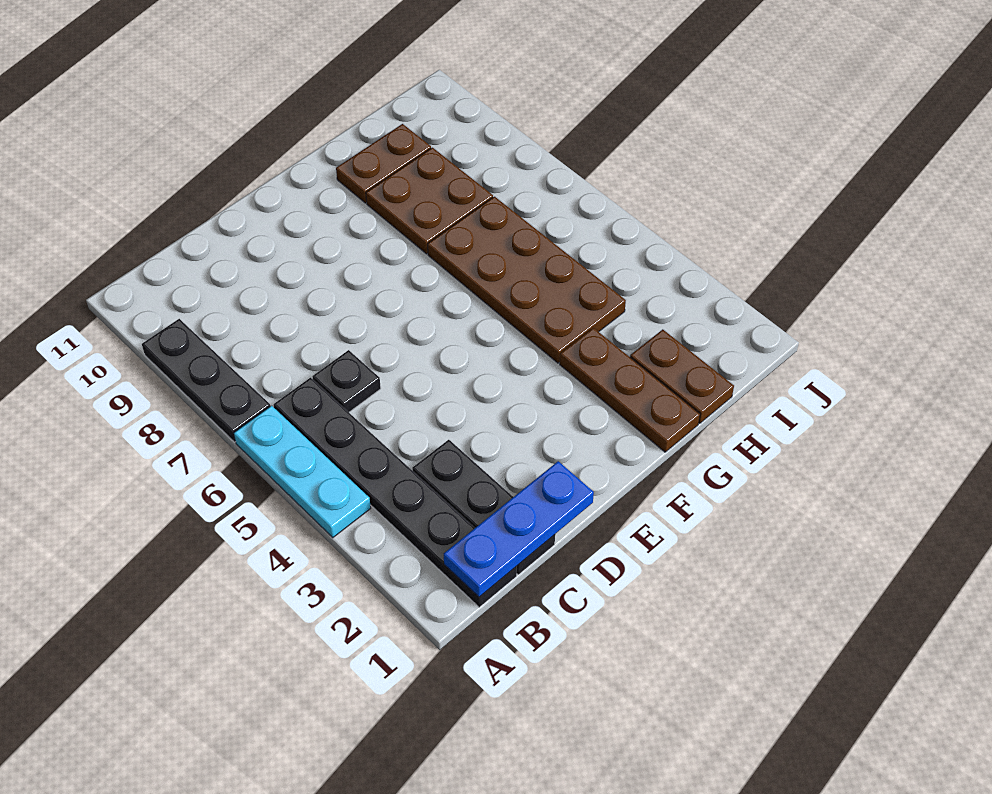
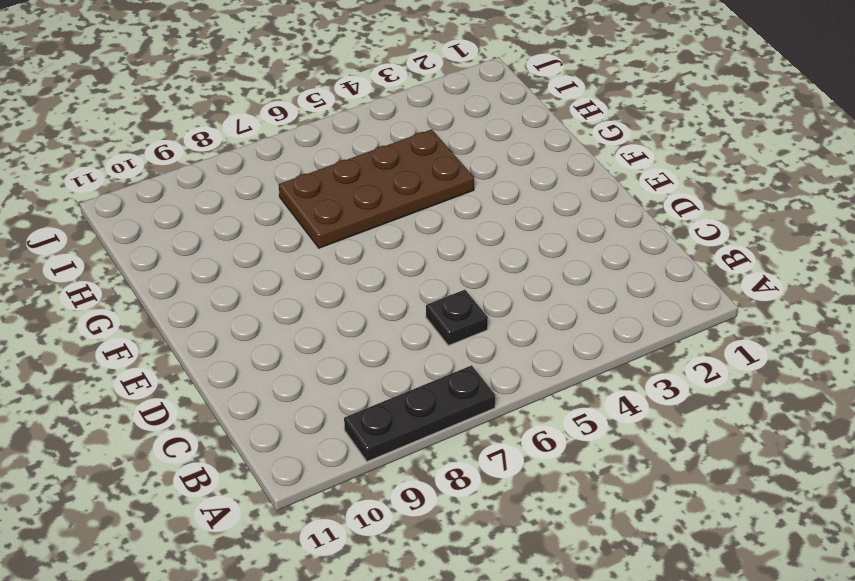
none -> cyan plate A4:A6 level 1
none -> black plate B1:B6 level 1

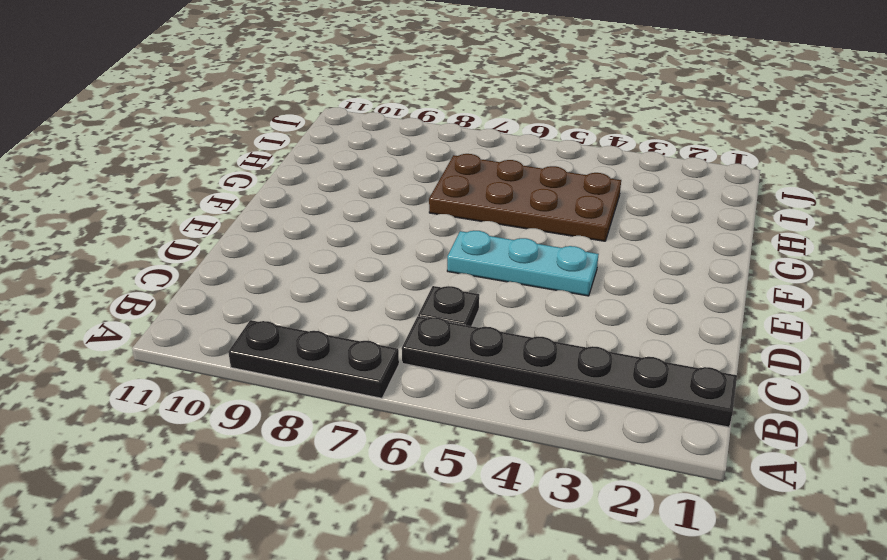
cyan plate E4:E6 level 1 -> cyan plate A4:A6 level 1
none -> black plate C1:C3 level 1
none -> brown plate G1:G3 level 1

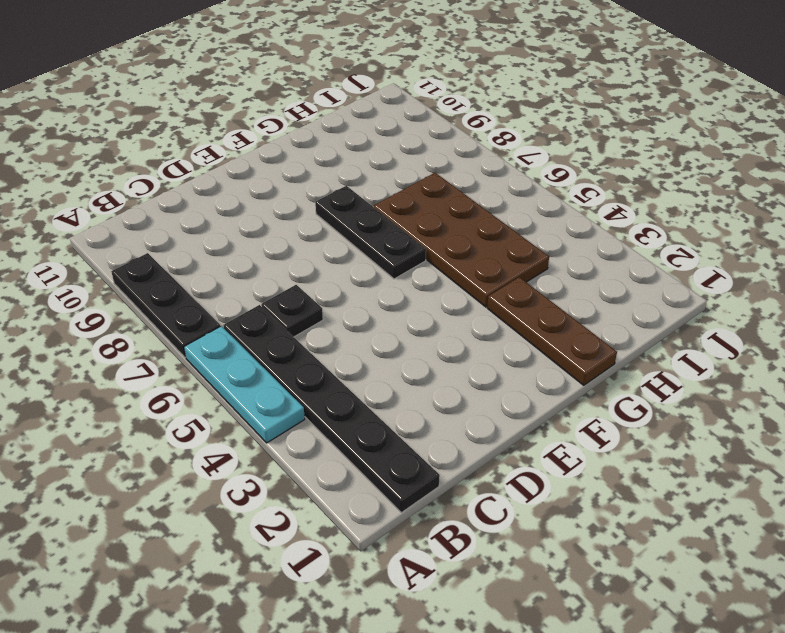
black plate F6:F8 level 1 -> black plate C1:C3 level 1
none -> brown plate G8:H9 level 1
none -> brown plate G10:H10 level 1

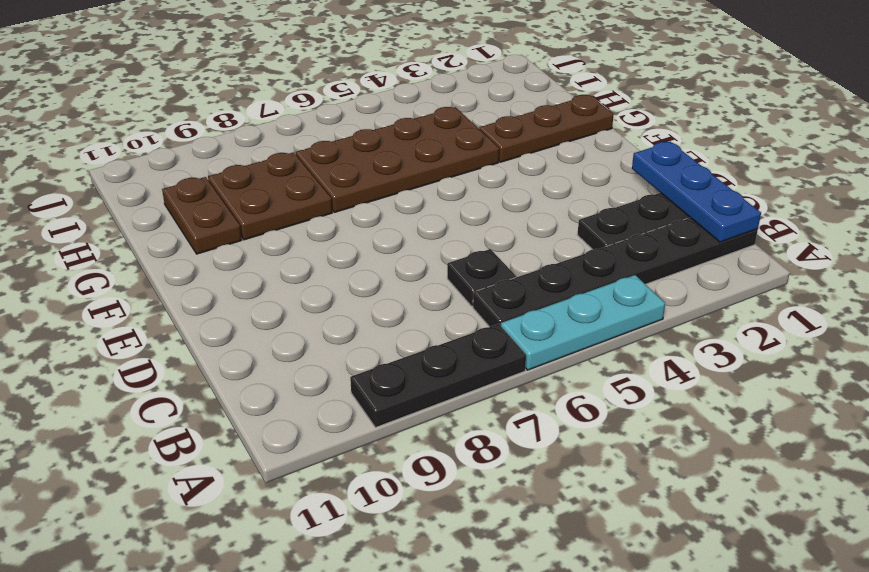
none -> brown plate H1:H2 level 1

